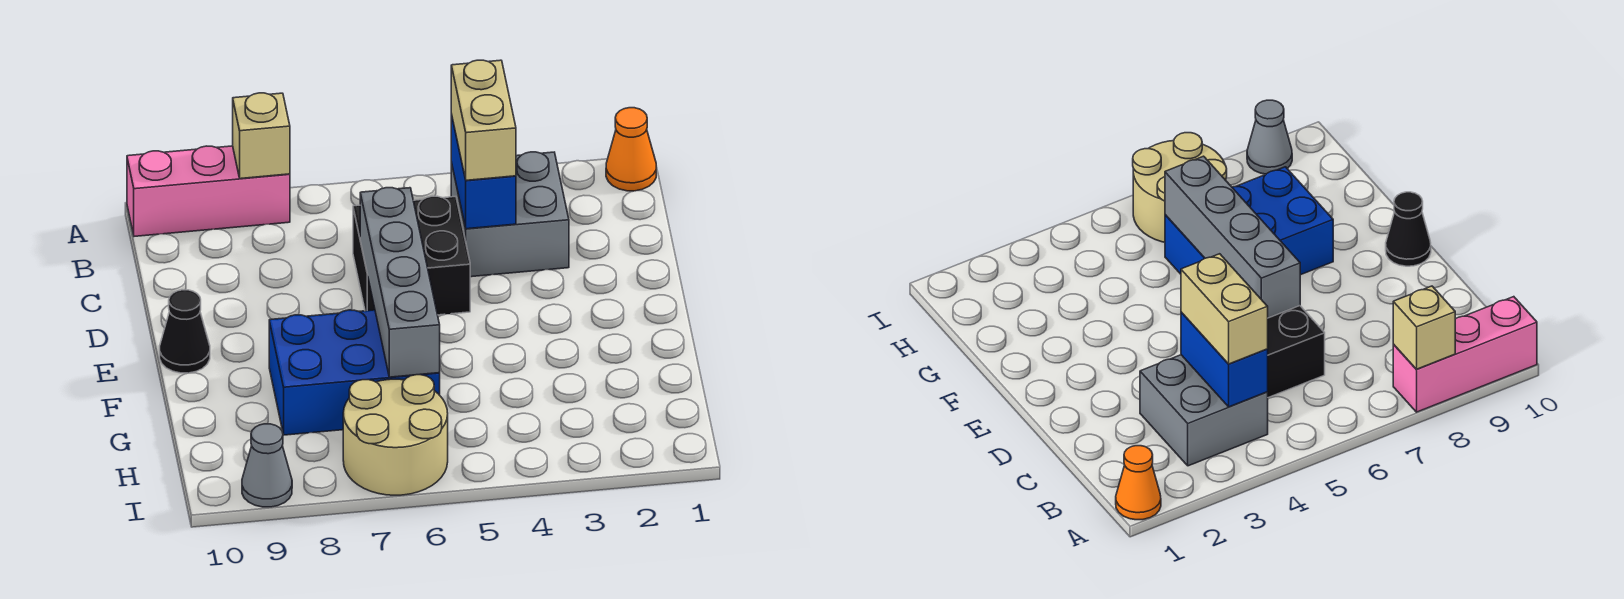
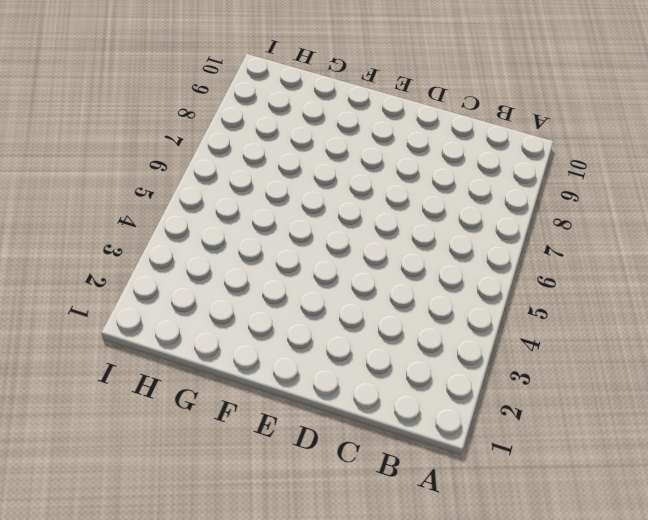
none -> orange cone A1 level 1
none -> pink brick A8:A10 level 1
none -> grey brick B3:C4 level 1

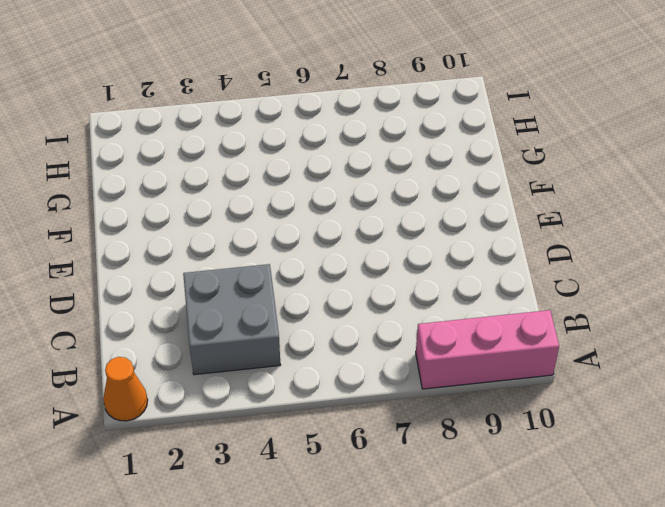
none -> black brick C5:D6 level 1
none -> black cone E10 level 1
none -> blue brick F6:G8 level 1

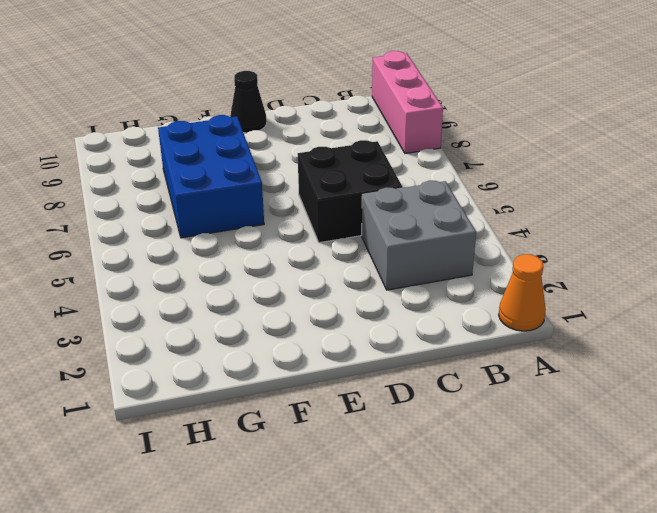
none -> tan round brick H6:I7 level 1
none -> grey cone I9 level 1
none -> tan brick A8 level 2

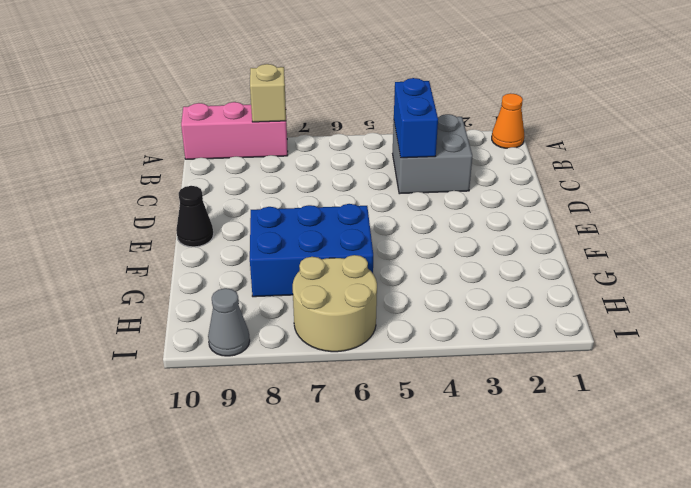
none -> black brick C5:D6 level 1
none -> grey brick D6:G6 level 2
none -> tan brick B4:C4 level 3

